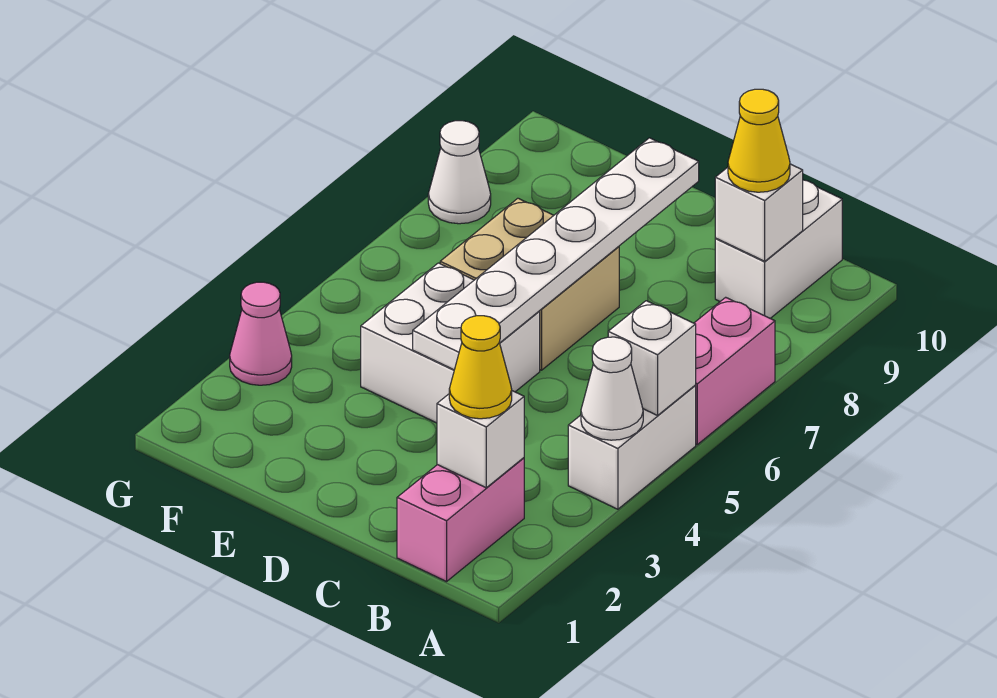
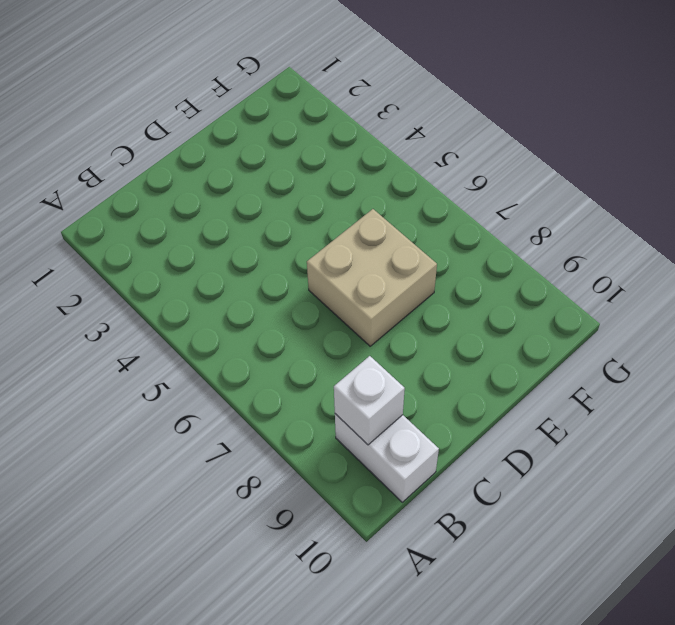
none -> white brick A4:A5 level 1
none -> pink brick A6:A7 level 1
none -> pink brick B1:B2 level 1

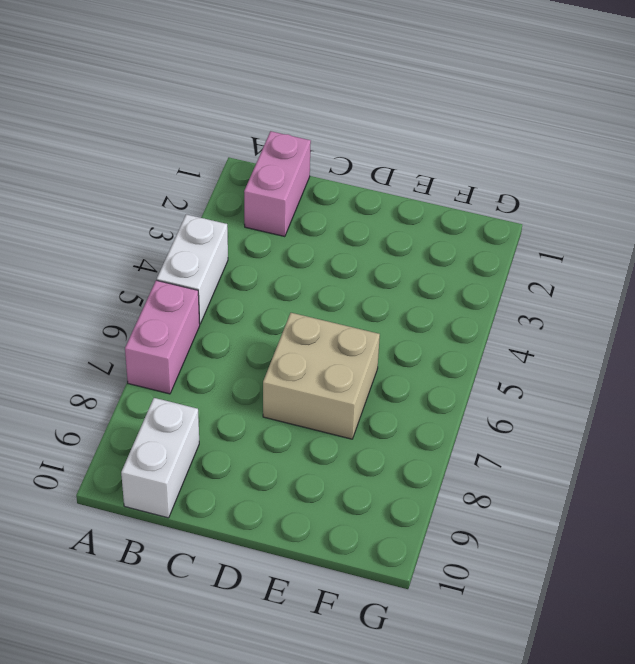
none -> white brick D4:E5 level 1
none -> pink cone G3 level 1
none -> white cone G8 level 1

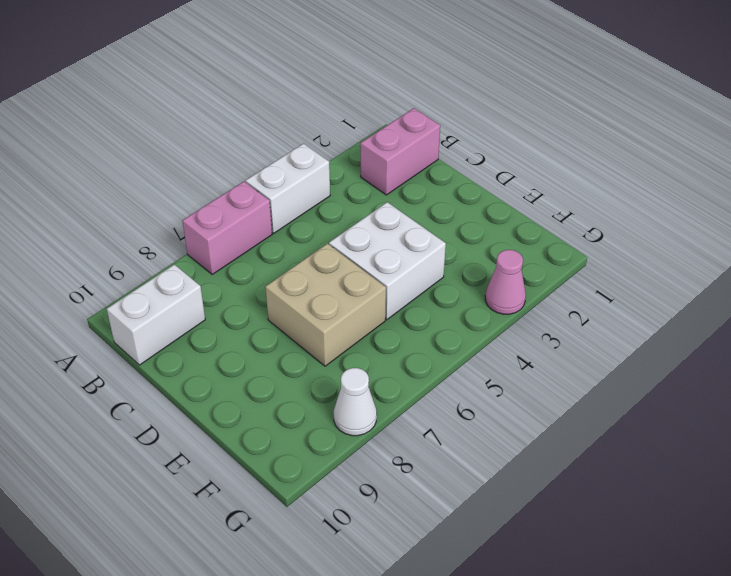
none -> white cone A4 level 2
none -> white brick A5 level 2
none -> white brick B2 level 2

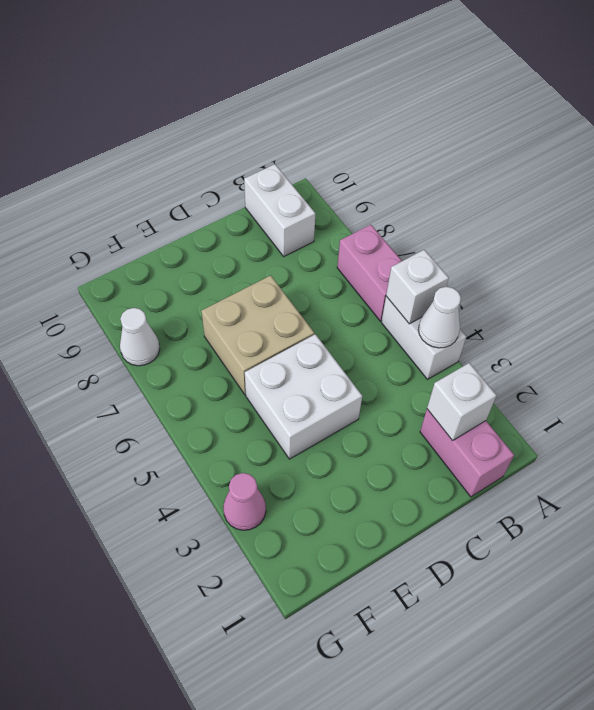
none -> white brick B9 level 2
none -> white plate D4:D9 level 2
none -> yellow cone B2 level 3

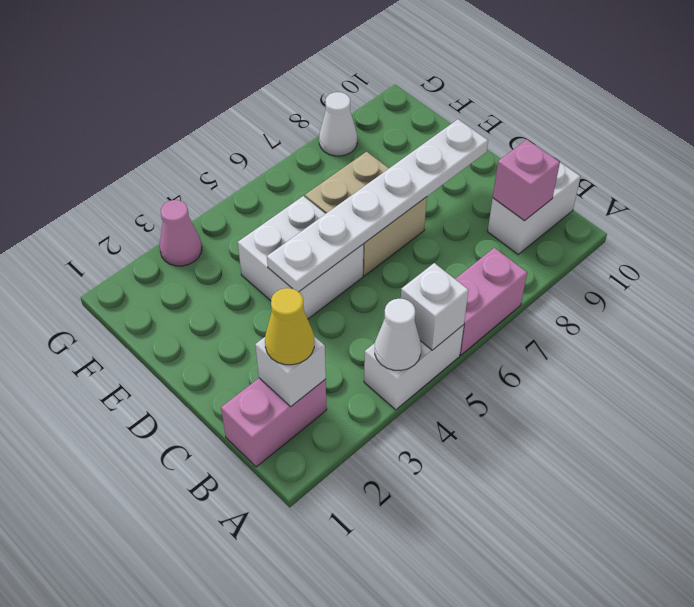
pink brick B9 level 2 -> white brick B9 level 2
none -> yellow cone B9 level 3

